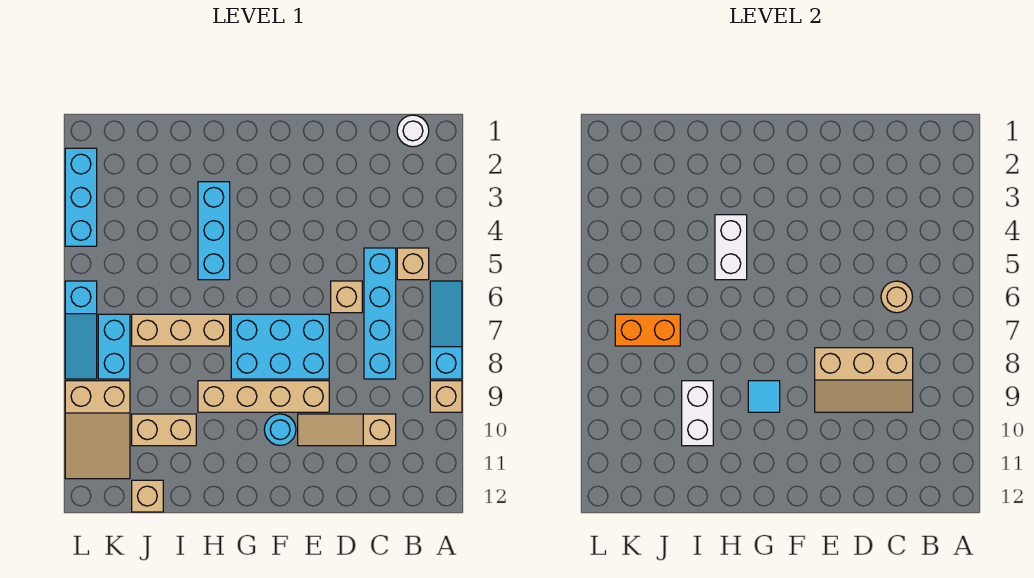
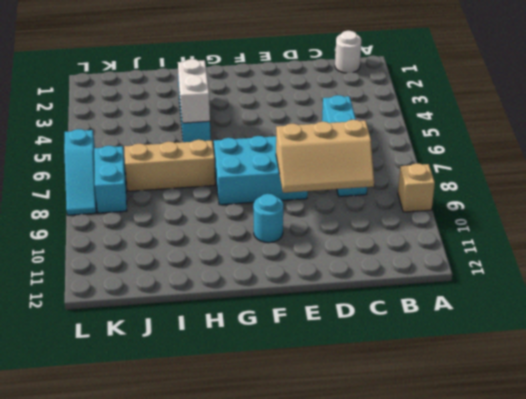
none -> cyan slope A6:A8 level 1 top 8
none -> tan brick B5 level 1
none -> tan slope C10:E10 level 1 top C

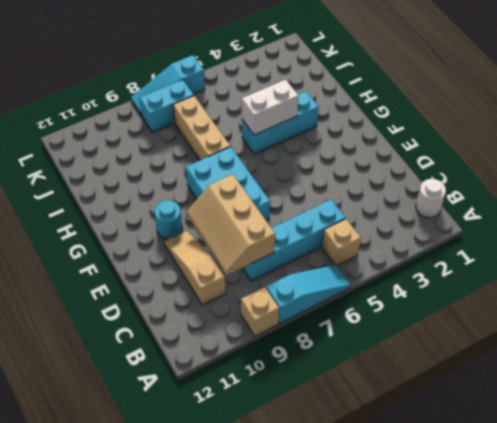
none -> tan brick D6 level 1
none -> tan brick E9:H9 level 1
none -> tan brick I10:J10 level 1

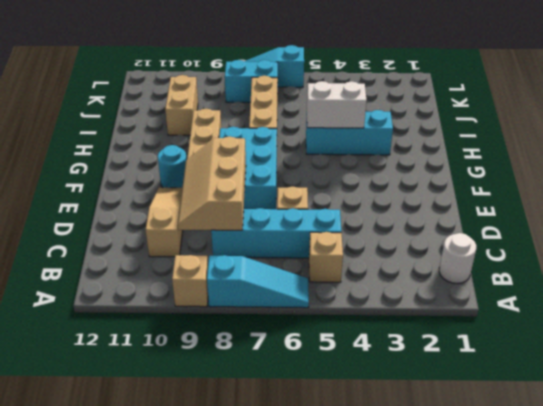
none -> tan brick J12 level 1
none -> tan slope K9:L11 level 1 top 9
none -> cyan brick L2:L4 level 1

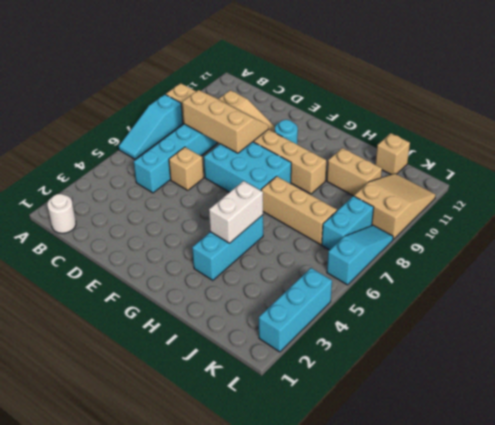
none -> tan brick B5 level 1
none -> tan round brick C6 level 2
none -> cyan tile G9 level 2

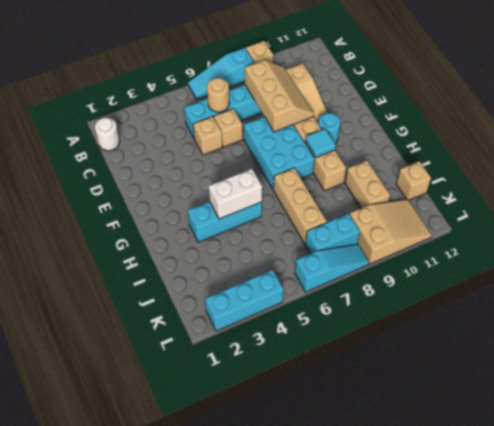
tan brick D5 level 1 -> tan brick B5 level 1
none -> white brick I9:I10 level 2
none -> orange brick J7:K7 level 2

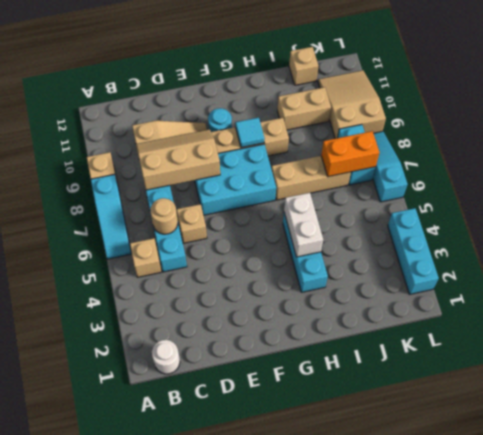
none -> white brick I9:I10 level 2

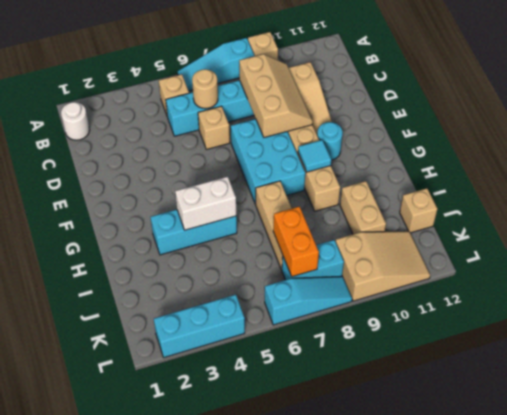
none -> white brick I9:I10 level 2

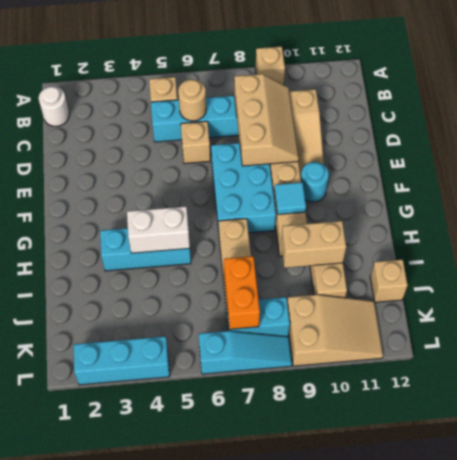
tan brick I9:I10 level 2 -> white brick I9:I10 level 2
none -> cyan slope A6:A8 level 1 top 8

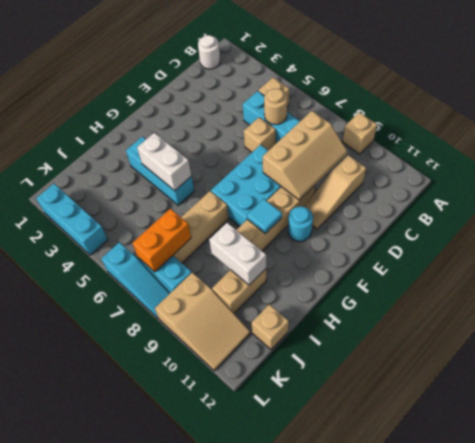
none -> cyan slope A6:A8 level 1 top 8

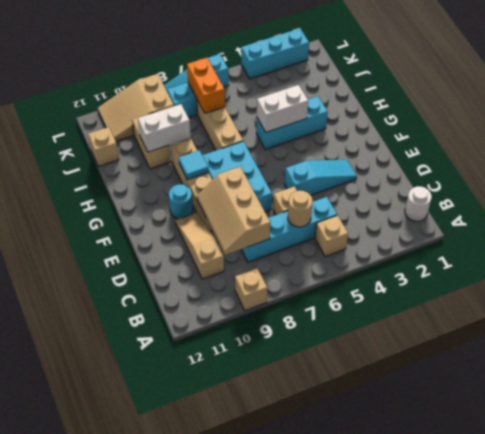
cyan slope E3:E5 level 1 top 5 -> cyan slope A6:A8 level 1 top 8

